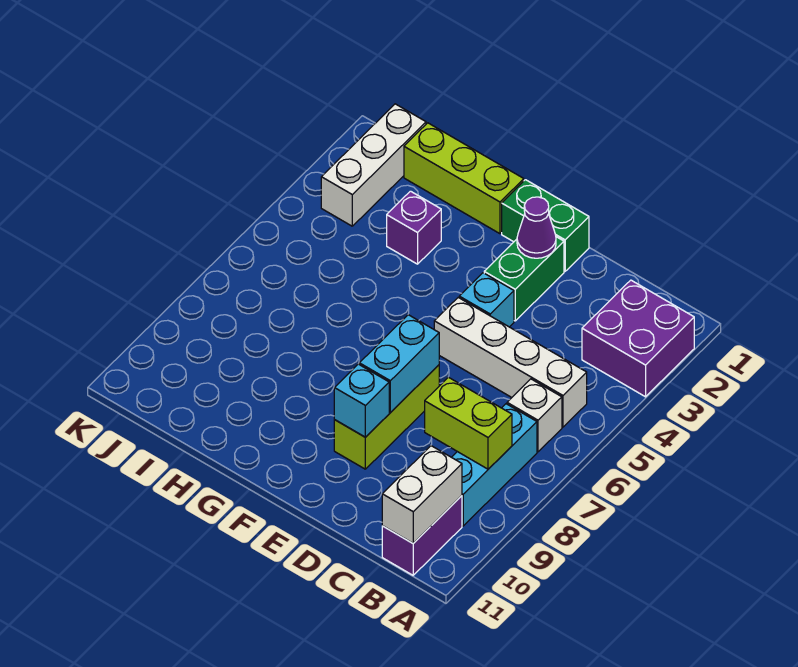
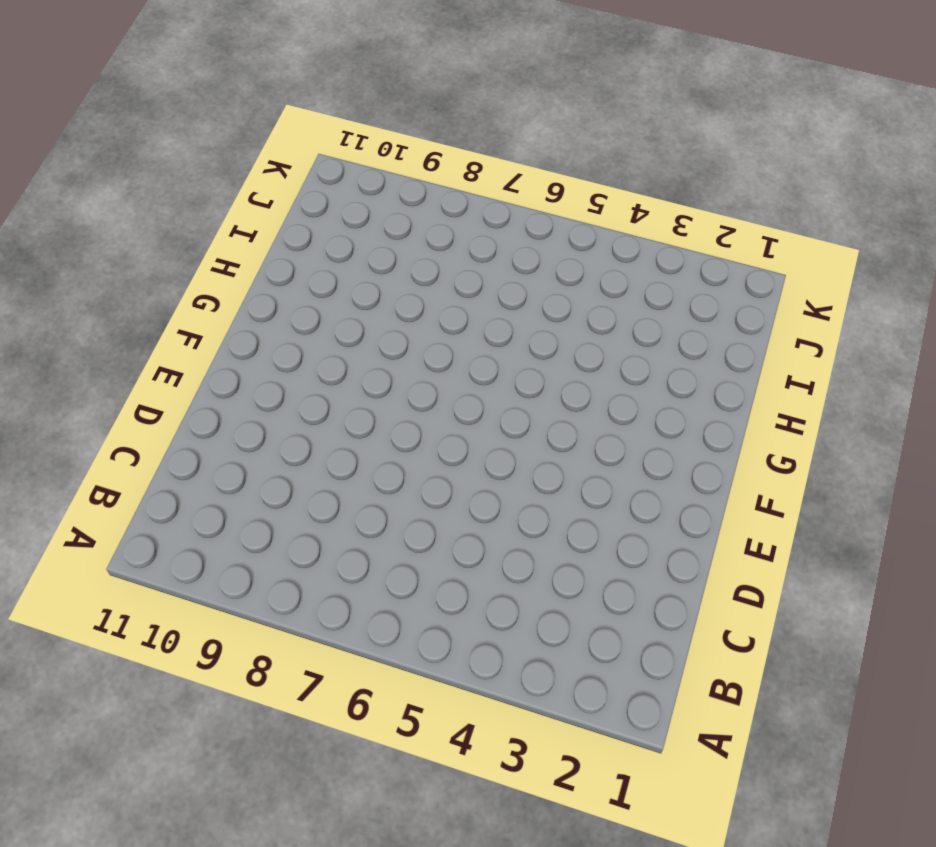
none -> purple brick A2:B3 level 1
none -> white brick B5:E5 level 1
none -> white brick B6 level 1

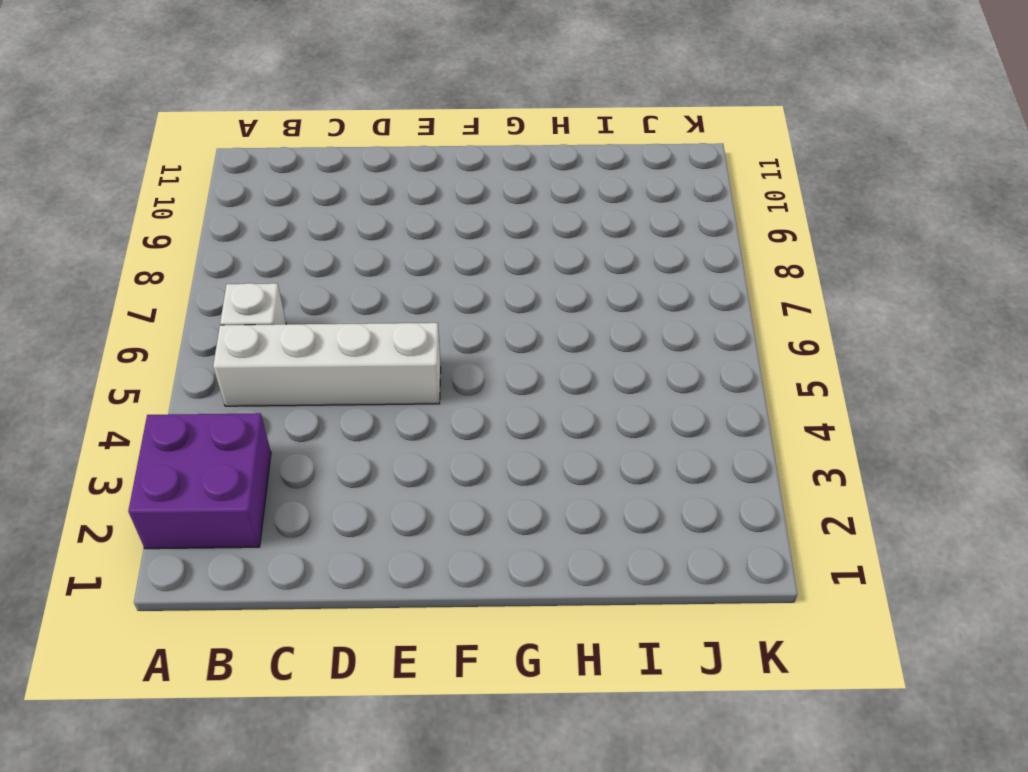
none -> cyan brick B7:B9 level 1
none -> purple brick B10:B11 level 1
none -> green brick E1:F1 level 1

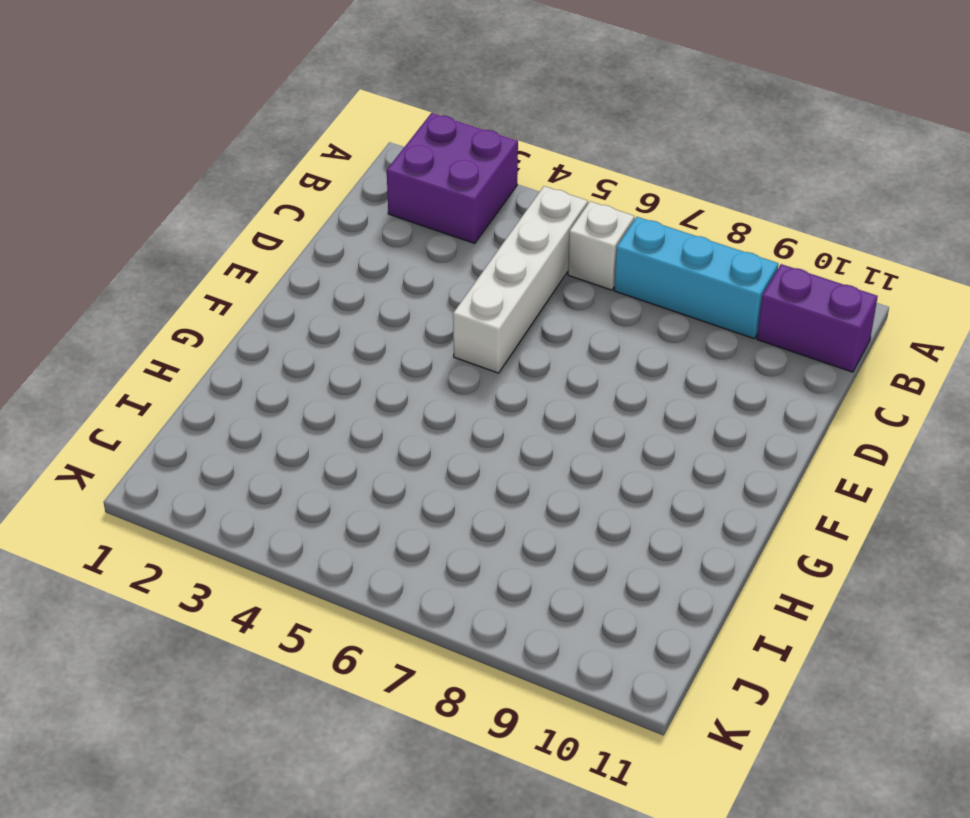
none -> green brick E1:F1 level 1
none -> green brick E2:E3 level 1
none -> cyan brick E4 level 1

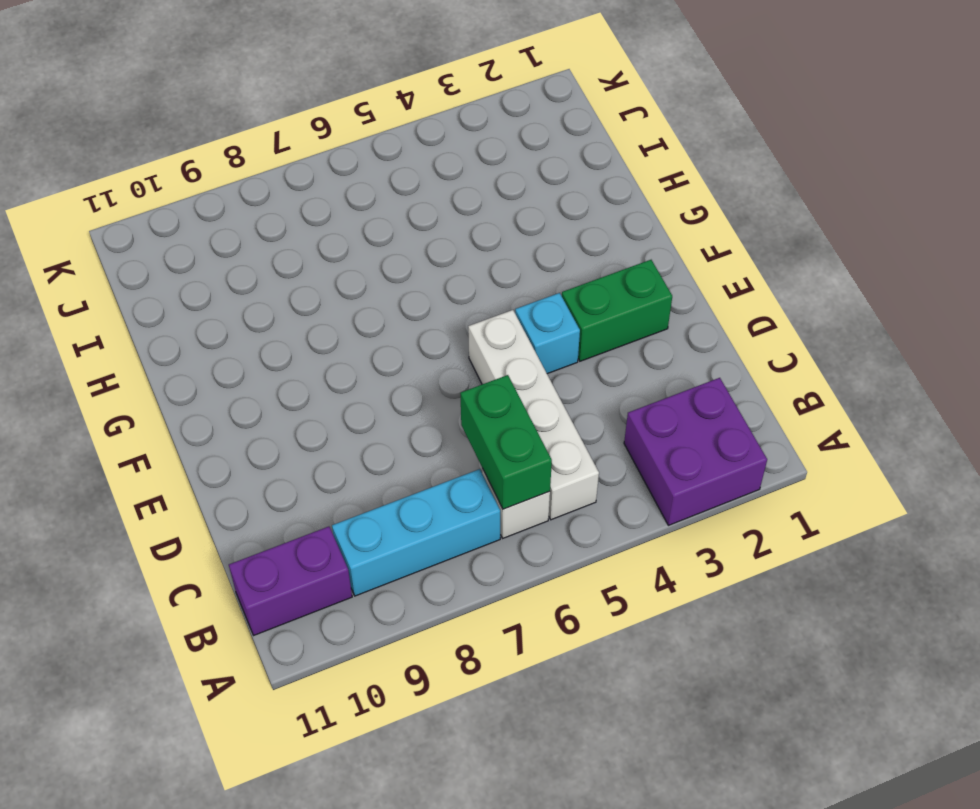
green brick B6:C6 level 2 -> green brick E1:F1 level 1
none -> lime brick E7:E9 level 1
none -> lime brick G1:I1 level 1
none -> purple brick H3 level 1

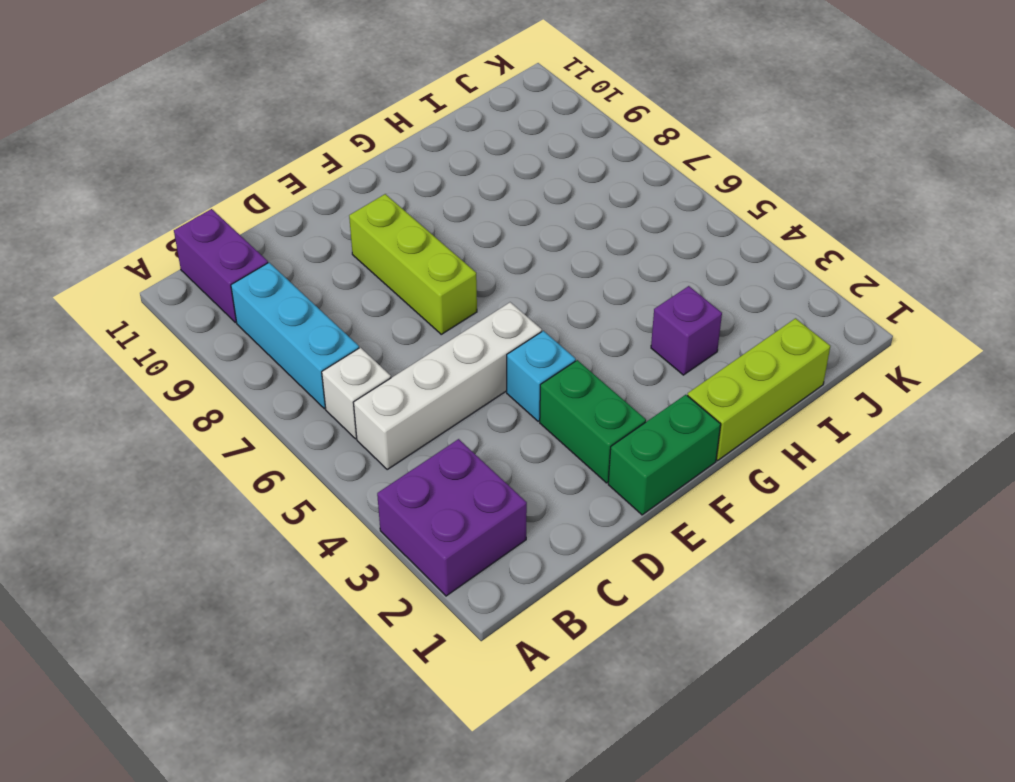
none -> white brick J1:J3 level 1
none -> lime brick B8:C8 level 2
none -> white brick B10:B11 level 2

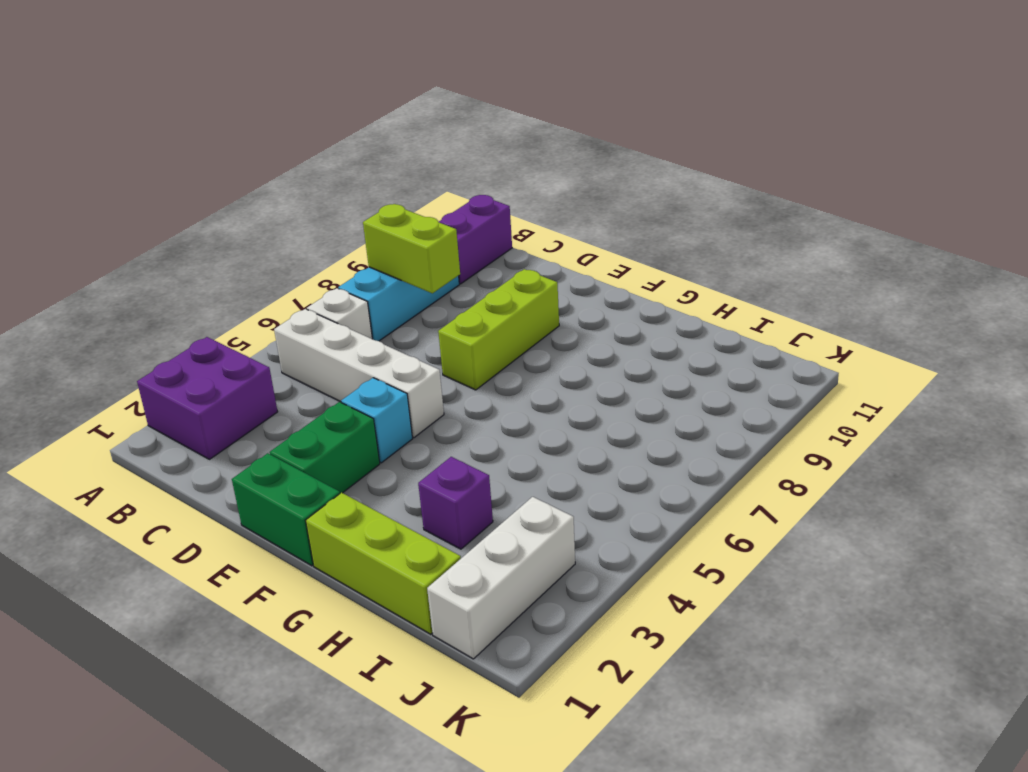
none -> white brick B10:B11 level 2
none -> purple cone E2 level 2
none -> cyan brick E7:E8 level 2

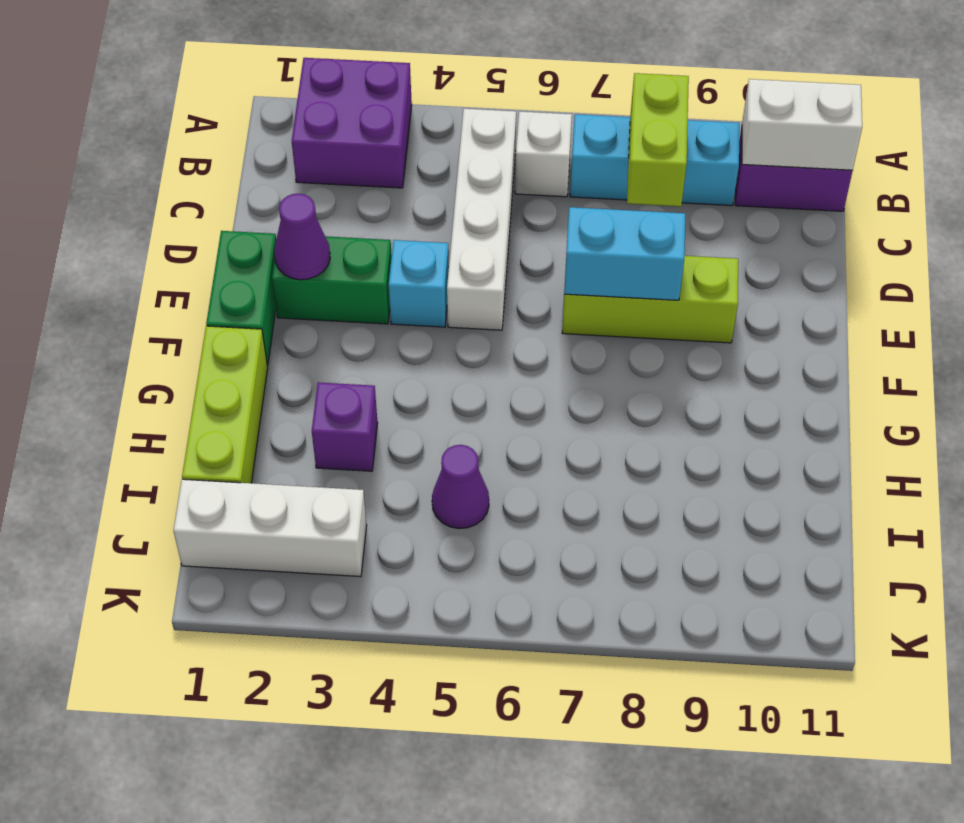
purple cone I5 level 1 -> none
none -> cyan brick E9 level 2

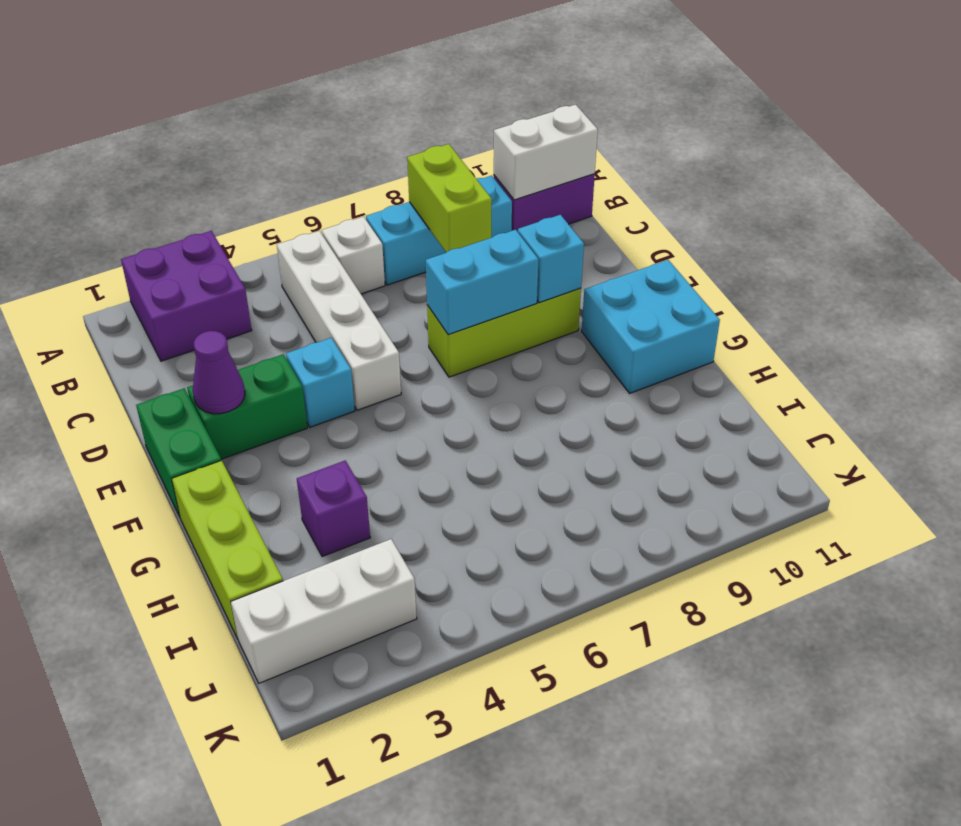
cyan brick F10:G11 level 1 -> none

